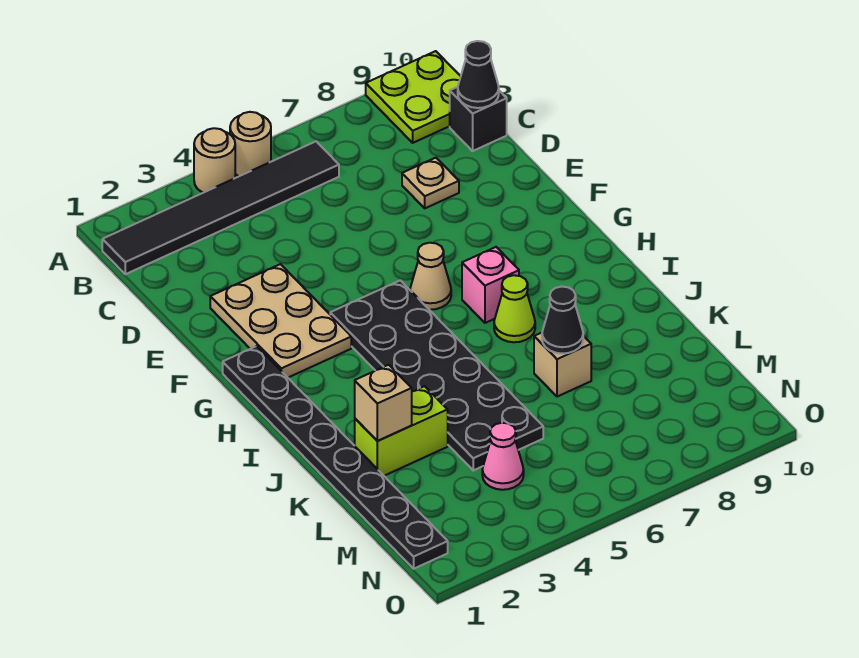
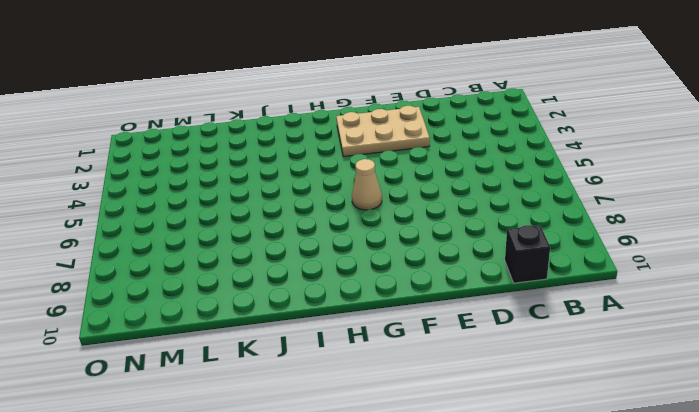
none -> tan round brick A4 level 1
none -> tan round brick A5 level 1
none -> lime plate A9:B10 level 1

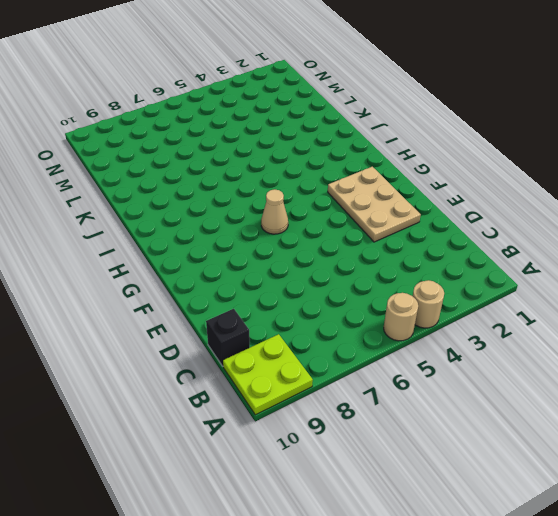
none -> black tile B1:B6 level 1
none -> tan plate D8 level 1
none -> black plate G1:N1 level 1

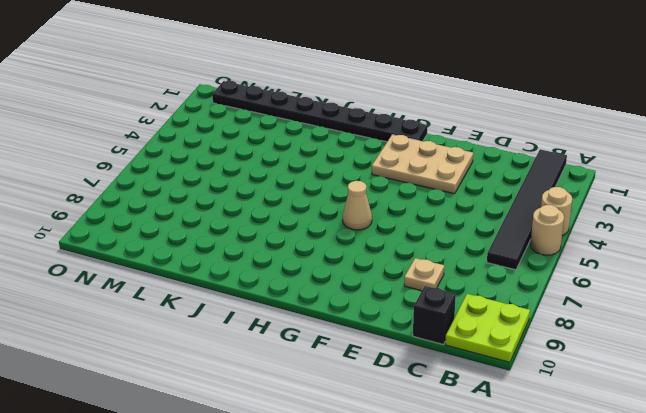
none -> black plate G4:L5 level 1
none -> pink brick H7 level 1
none -> lime cone I7 level 1

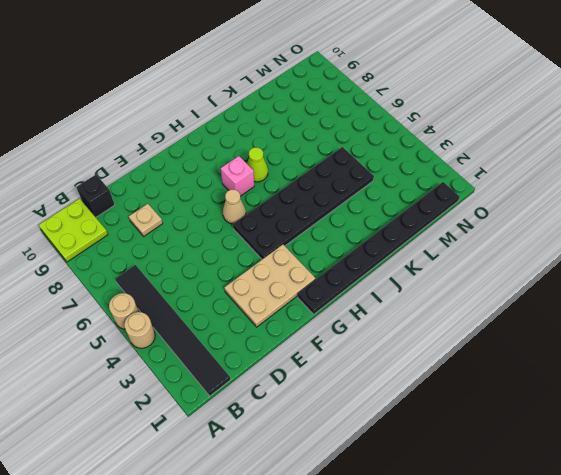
none -> lime brick K2:K3 level 1
none -> tan brick K7 level 1
none -> pink cone M4 level 1

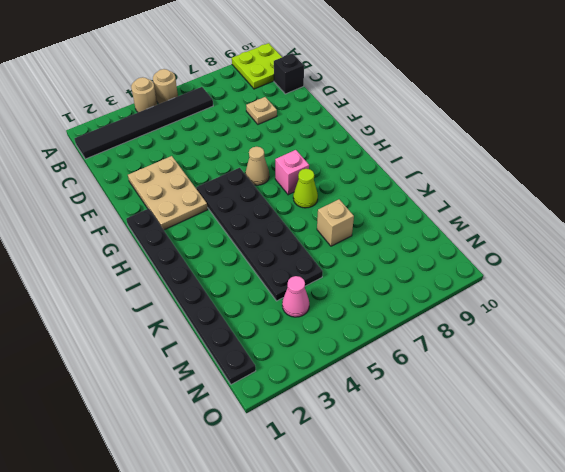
none -> lime brick K2:K3 level 1
none -> black cone C10 level 2
none -> tan brick K2 level 2

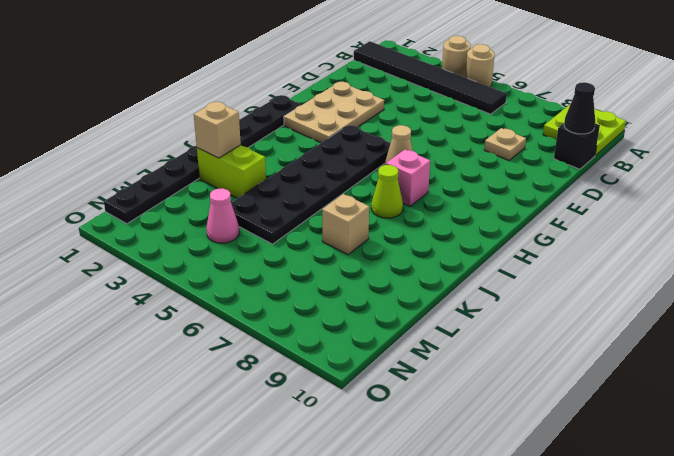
none -> black cone K7 level 2

